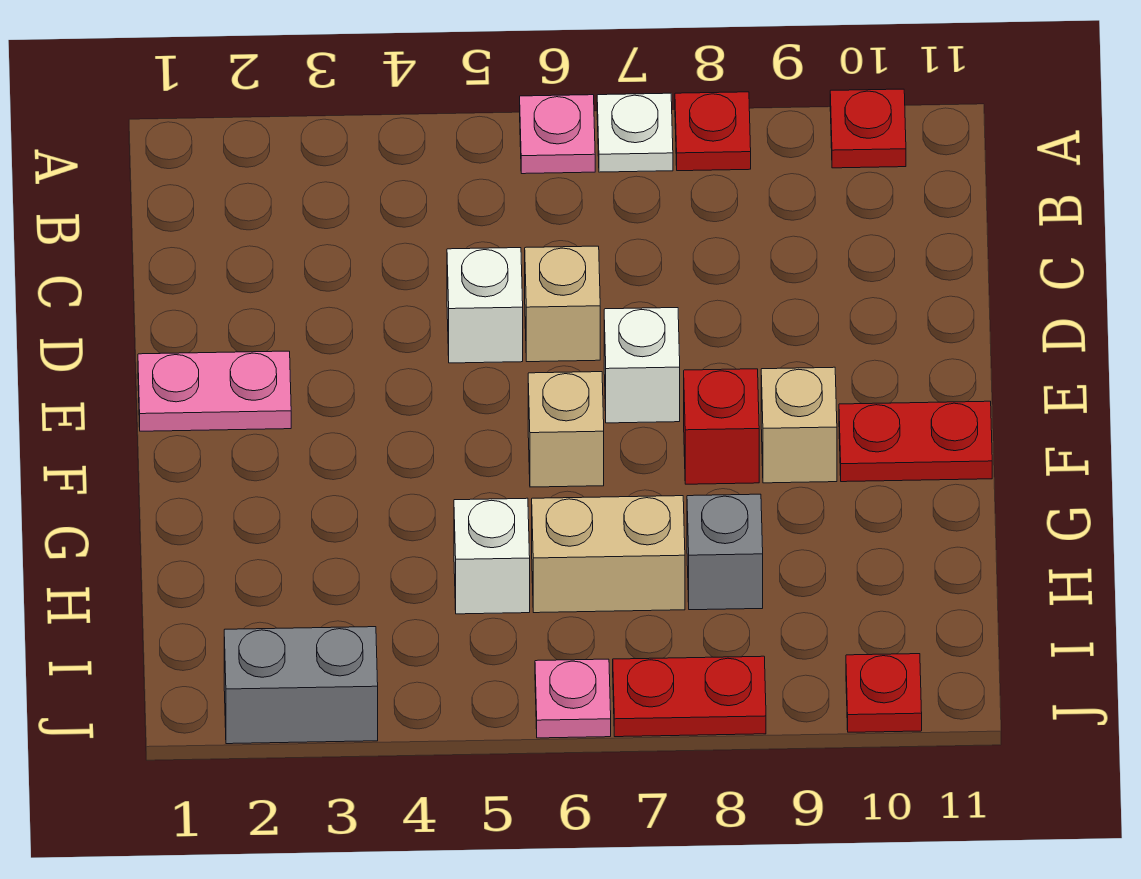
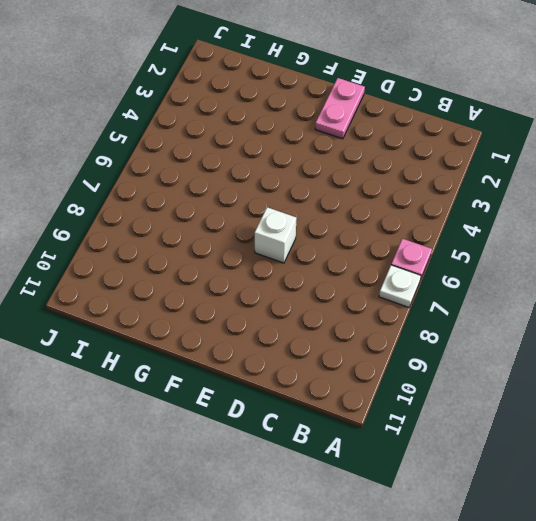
none -> red plate A8 level 1
none -> red plate A10 level 1
none -> white brick D5 level 1

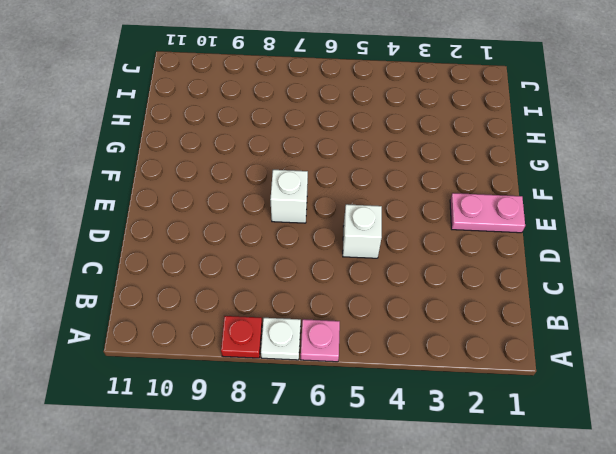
none -> red plate A10 level 1
none -> tan brick D6 level 1
none -> tan brick F6 level 1

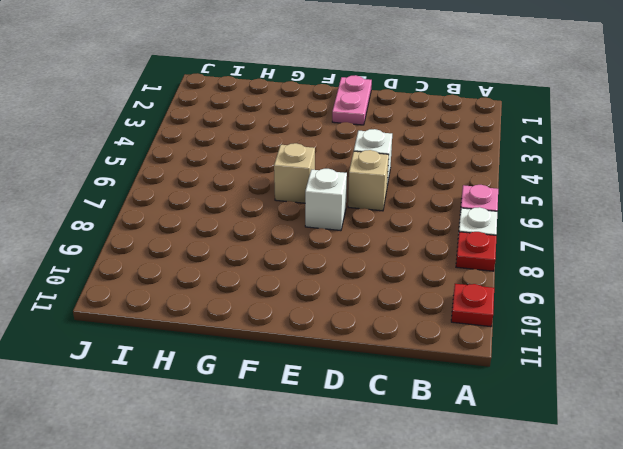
none -> red brick F8 level 1
none -> tan brick F9 level 1
none -> red plate F10:F11 level 1

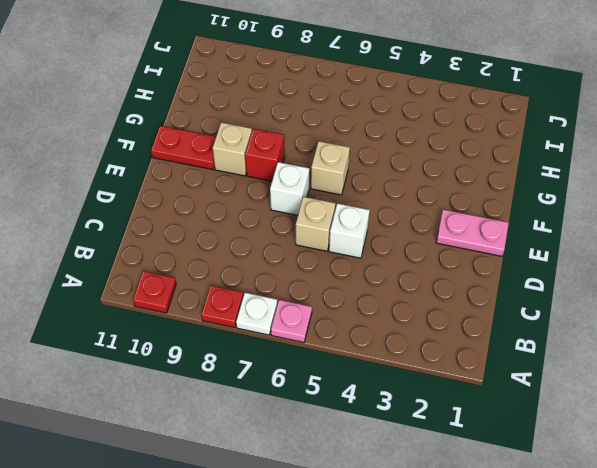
none -> white brick H5 level 1
none -> tan brick H6:H7 level 1
none -> grey brick H8 level 1

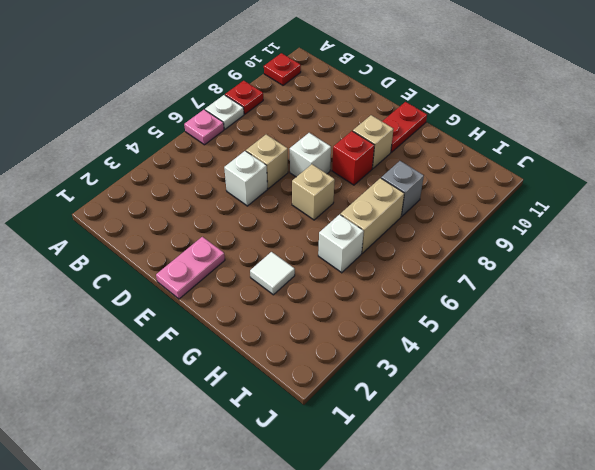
white tile G3 level 1 -> none
none -> grey brick J2:J3 level 1
none -> pink plate J6 level 1
none -> red plate J7:J8 level 1

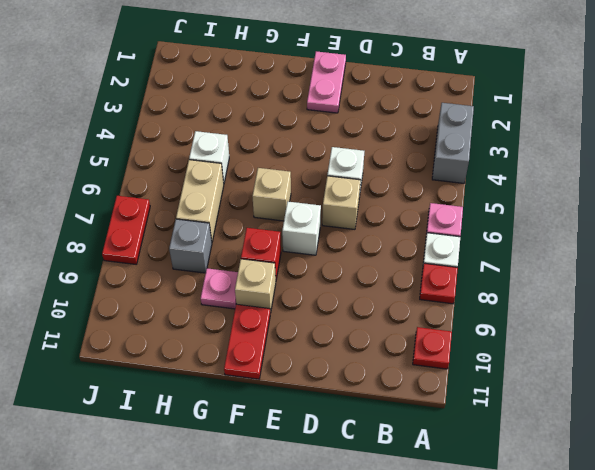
grey brick A3:A4 level 1 -> grey brick J2:J3 level 1
pink plate G9 level 1 -> pink plate J6 level 1
none -> red plate J10 level 1

